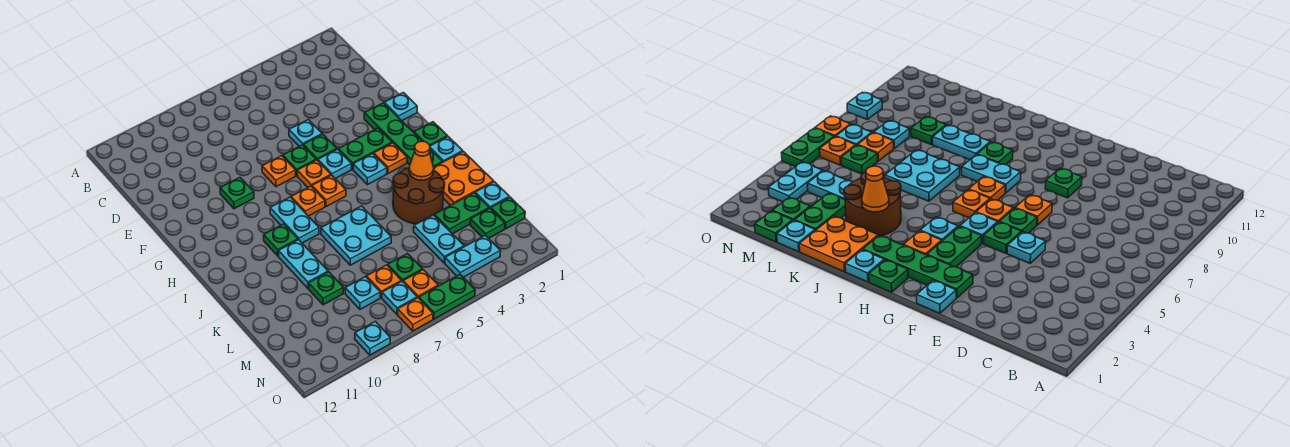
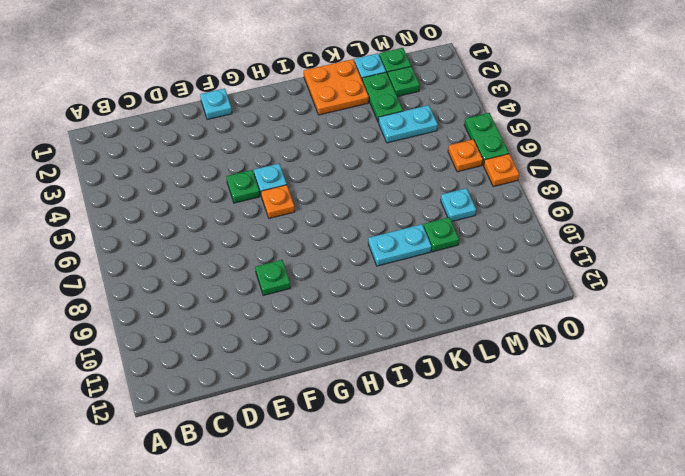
none -> cyan plate E5 level 1
none -> green plate F2:I2 level 1
none -> green plate F6 level 1
none -> orange plate F7 level 1

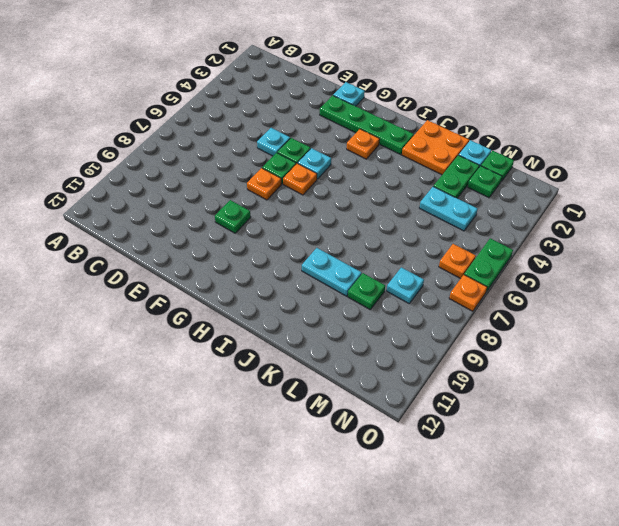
none -> green plate G3:G4 level 1
none -> green plate H1 level 1
none -> cyan plate H4 level 1
none -> orange plate H6 level 1

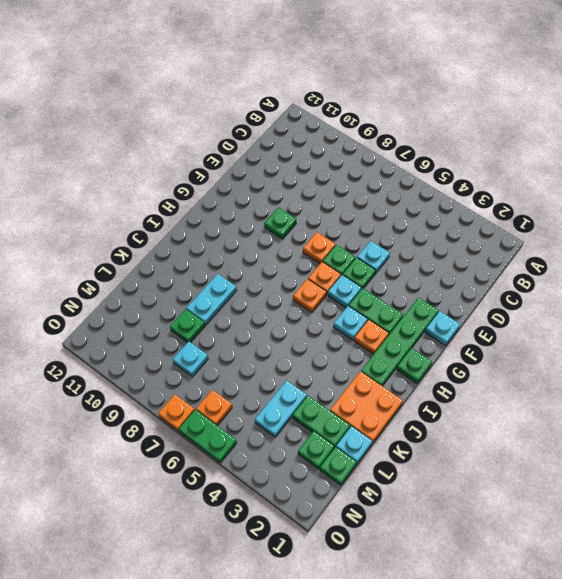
none -> orange plate H7 level 1
none -> cyan plate H8:I8 level 1
none -> cyan plate I1 level 1
none -> green plate I9 level 1

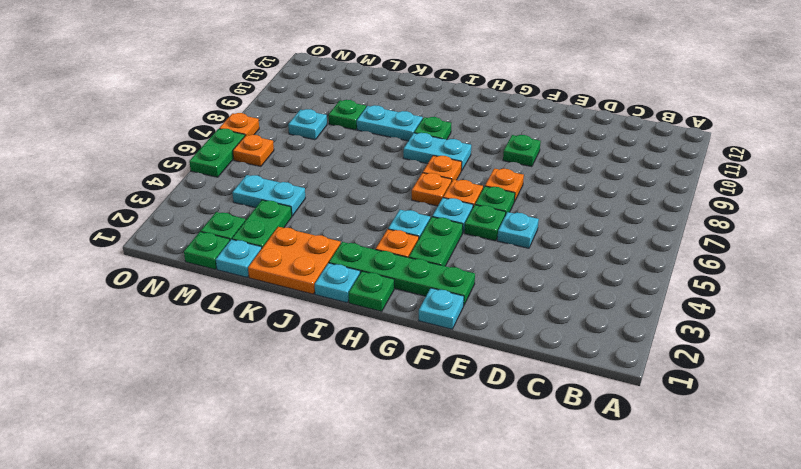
none -> brown round brick J3:K4 level 1
none -> cyan plate J6:K7 level 1
none -> green plate M6 level 1
none -> orange plate M7 level 1

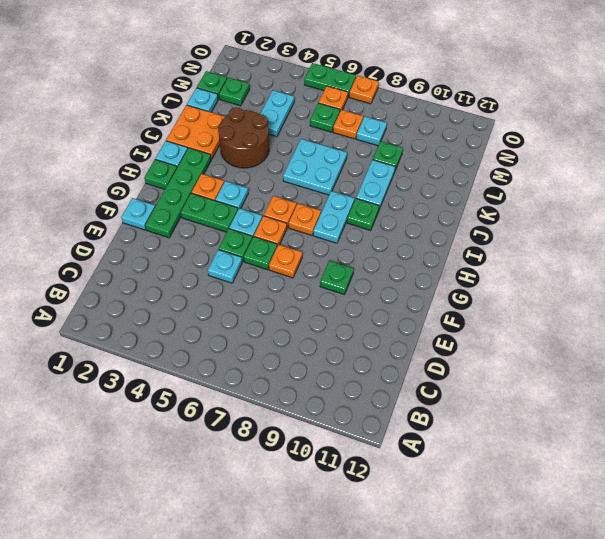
none -> green plate L2:L3 level 1
none -> cyan plate N3:N4 level 1
none -> cyan plate N7 level 1
none -> cyan plate O9 level 1

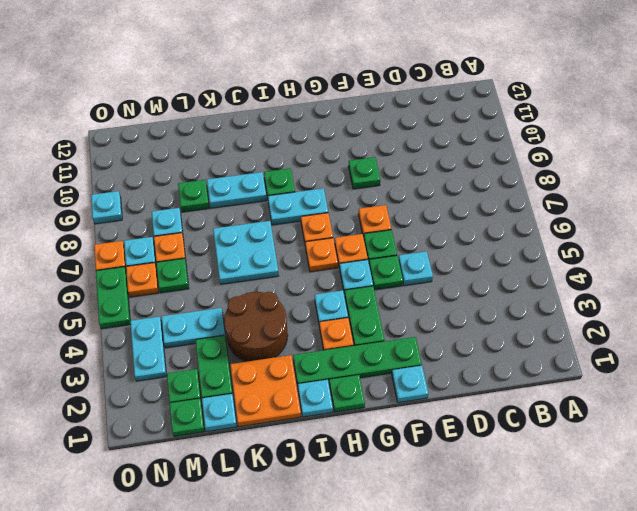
none -> orange cone J3 level 2

